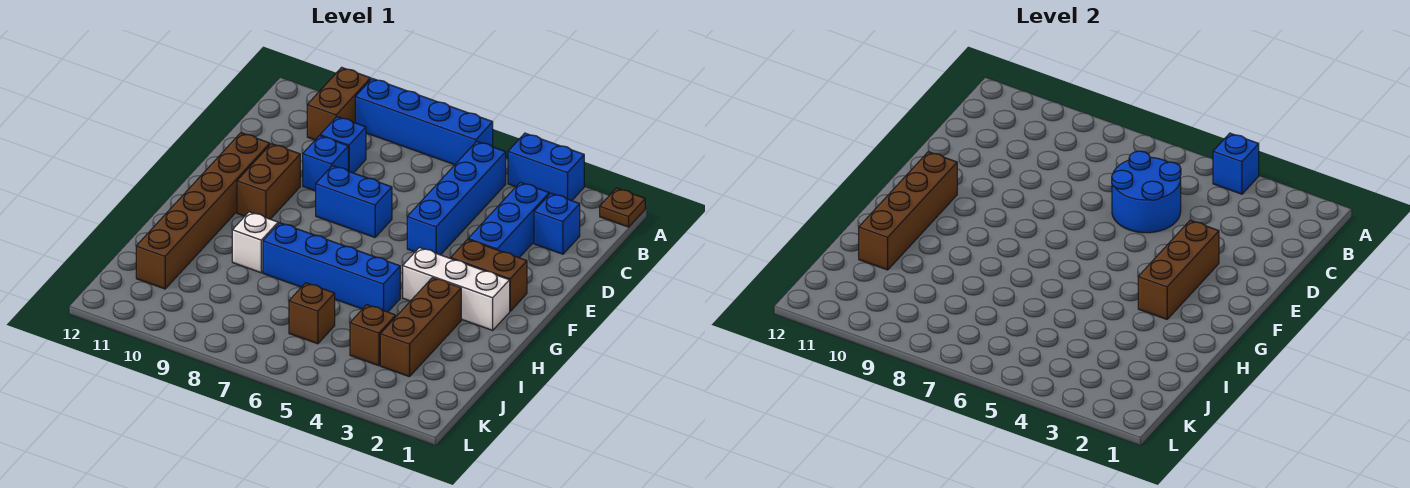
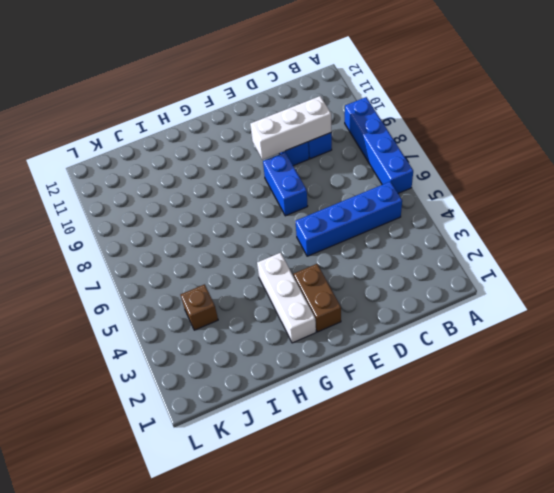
white brick C9:E9 level 2 -> none
none -> brown plate A1 level 1
none -> blue brick A3:A4 level 1
none -> brown brick A10:B10 level 1

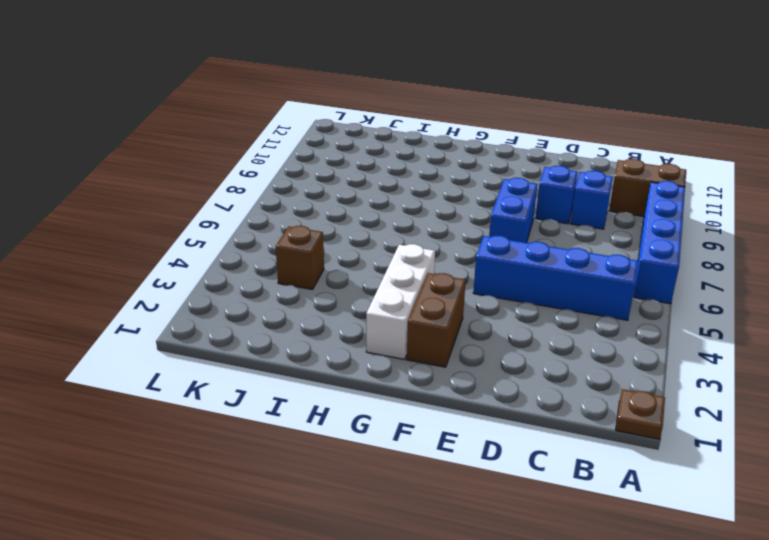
none -> blue brick A3:A4 level 1
none -> blue brick C2 level 1
none -> blue brick C3:E3 level 1

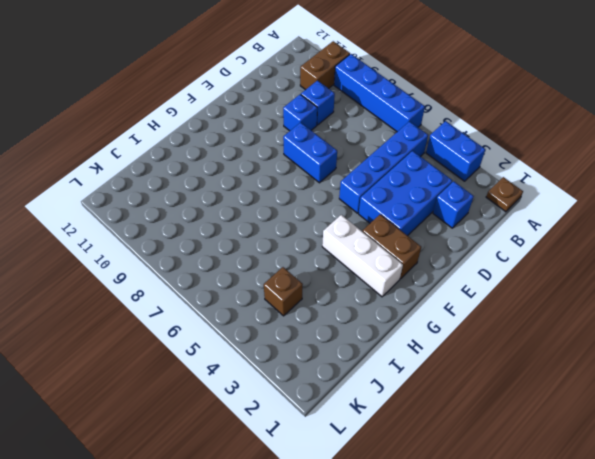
blue brick C3:E4 level 1 -> blue brick C3:E3 level 1
none -> brown brick E10:F10 level 1
none -> brown brick E11:J11 level 1
none -> brown brick H3:J3 level 1

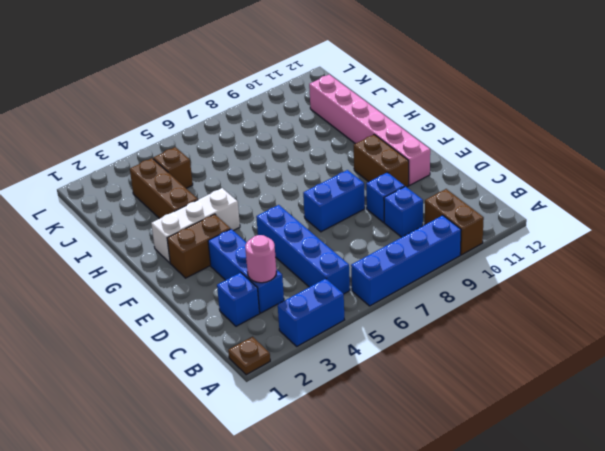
pink round brick C3 level 2 -> none
pink brick E11:J11 level 1 -> brown brick E11:J11 level 1
none -> blue brick H5:H8 level 1
none -> white brick H9 level 1
none -> brown brick J6 level 1

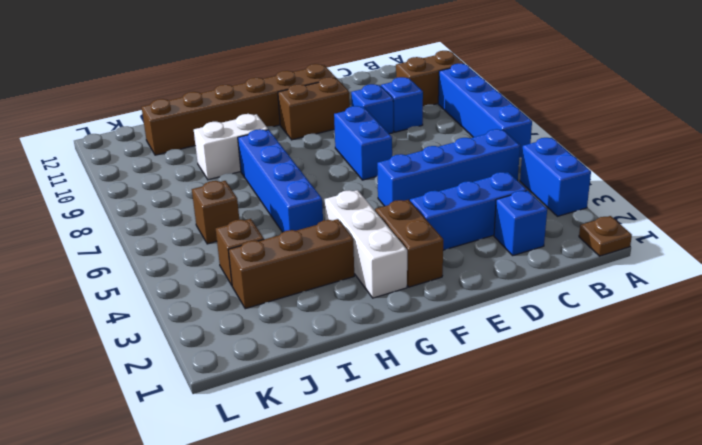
white brick H9:I9 level 1 -> white brick H9 level 1
none -> blue brick A4 level 2
none -> blue round brick C5:D6 level 2
none -> brown brick E3:G3 level 2

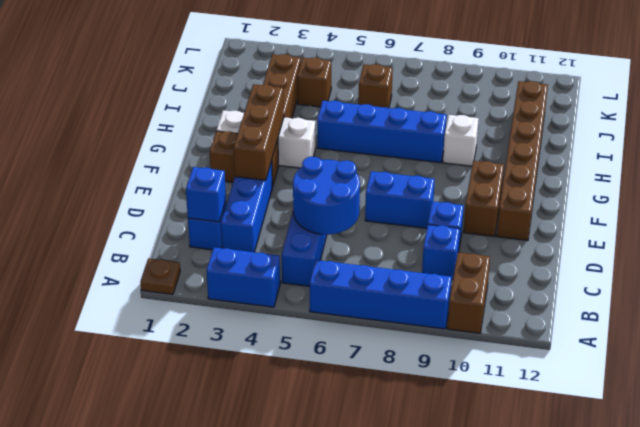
blue brick C2 level 2 -> blue brick A4 level 2
none -> brown brick F11:I11 level 2

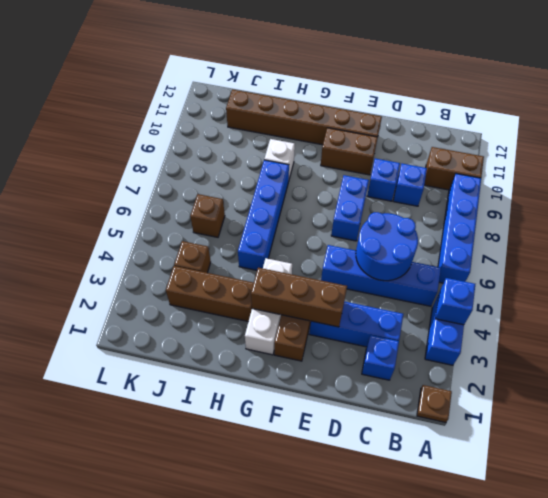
none -> brown brick F11:I11 level 2

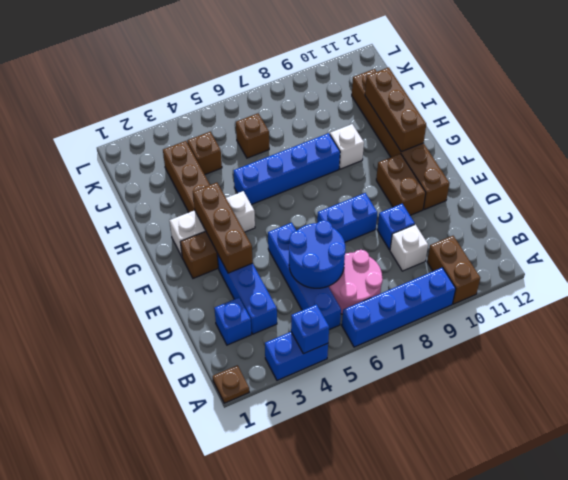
pink round brick B6:C7 level 1 -> none
white brick C9 level 1 -> blue brick C9 level 1
brown brick G11:I11 level 2 -> brown brick F11:I11 level 2

